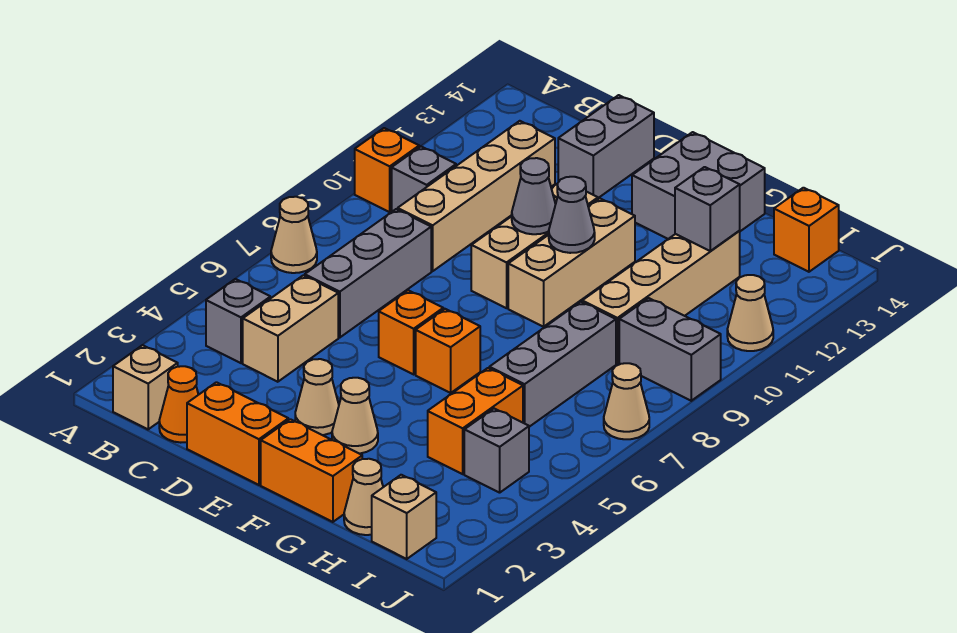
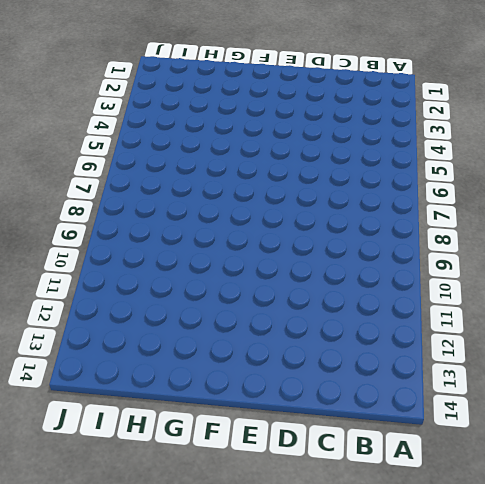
none -> tan cone A7 level 1
none -> orange brick A10 level 1
none -> tan brick B1 level 1
none -> grey brick B4 level 1

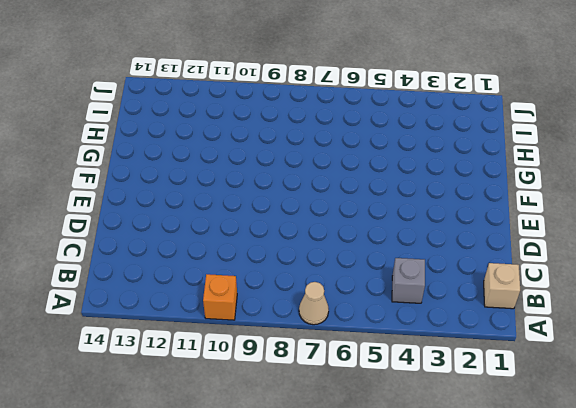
none -> grey brick B10 level 1
none -> orange cone C1 level 1
none -> tan brick C4:C5 level 1
none -> grey brick C6:C8 level 1

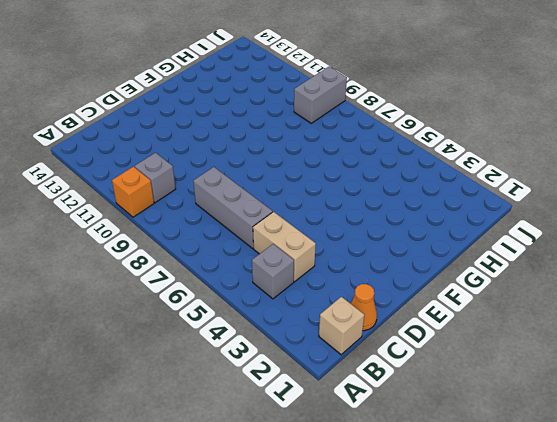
none -> tan cone A7 level 1
none -> tan brick C9:C12 level 1
none -> orange brick D1:E1 level 1
none -> grey brick D13:D14 level 1

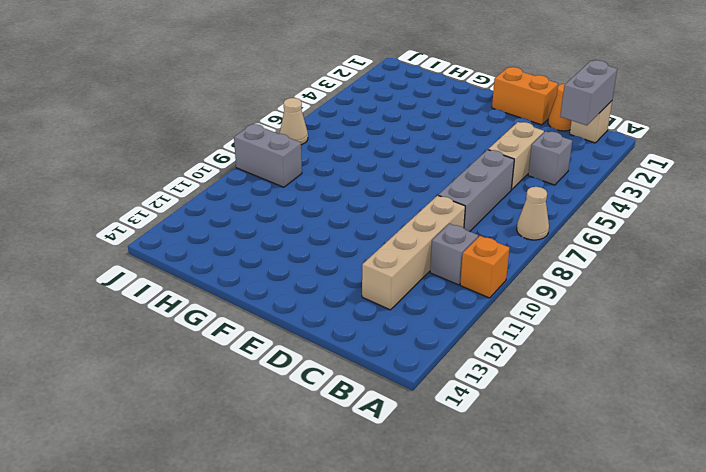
grey brick B1:B2 level 2 -> grey brick D13:D14 level 1
none -> tan cone E3 level 1
none -> orange brick E6 level 1
none -> tan brick E9:E11 level 1
none -> orange brick F1:G1 level 1

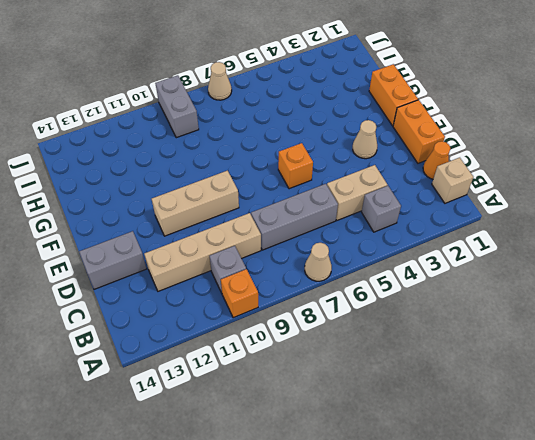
none -> tan cone F3 level 1
none -> orange brick F6 level 1
none -> tan brick F9:F11 level 1
none -> grey brick F13:G14 level 1

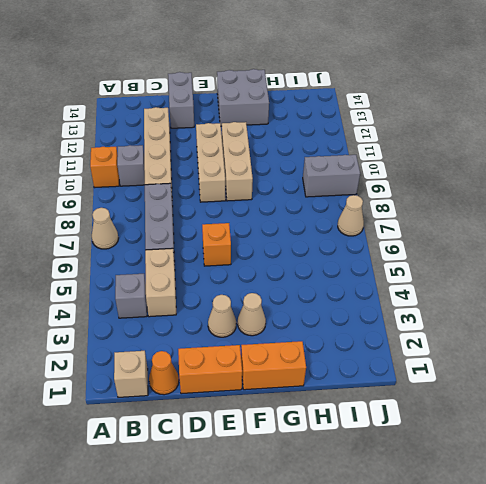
none -> orange brick F6 level 1
none -> tan cone H1 level 1
none -> orange brick H4:H5 level 1
none -> grey brick H6:H8 level 1

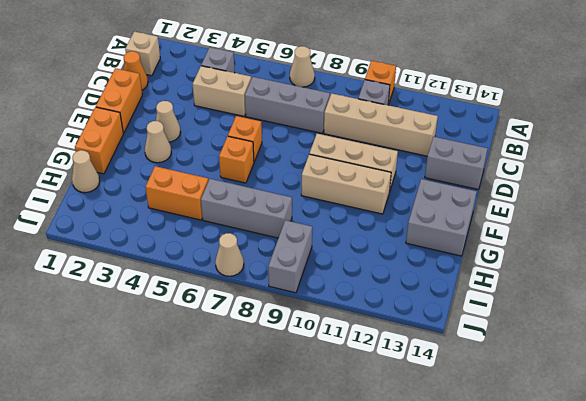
none -> tan brick H9:H12 level 1
none -> tan brick I1 level 1
none -> grey brick I4 level 1
none -> orange brick I14 level 1

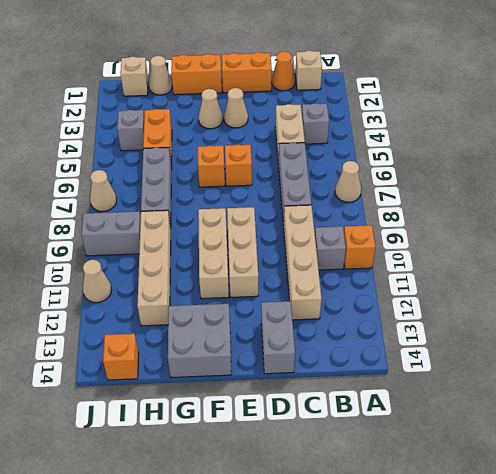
none -> grey cone E10 level 2
none -> grey cone F10 level 2
none -> grey brick H12 level 2

